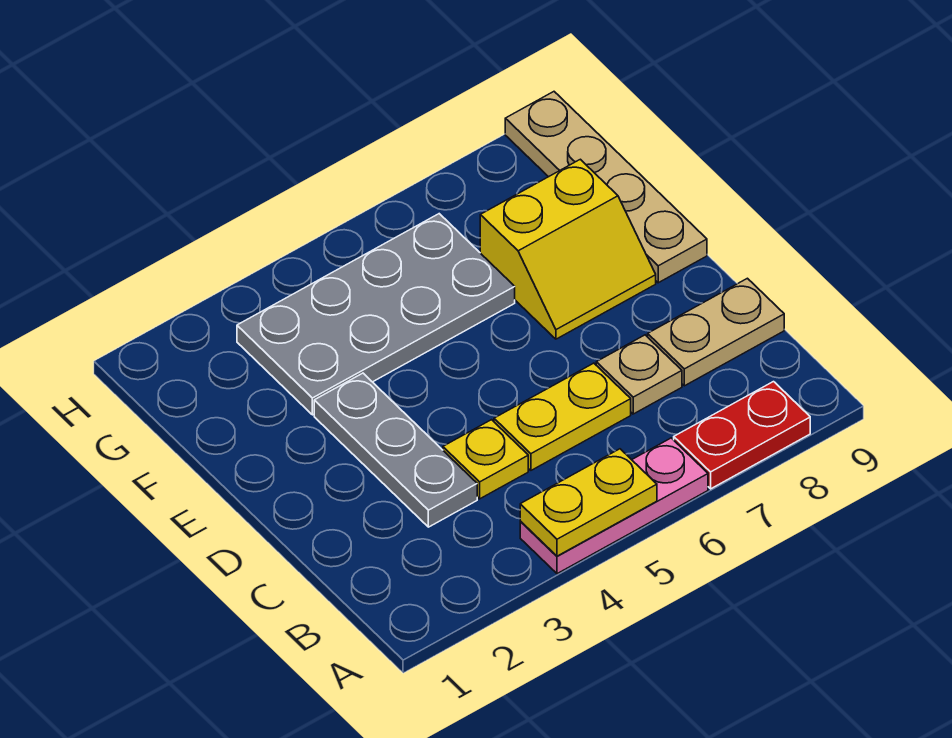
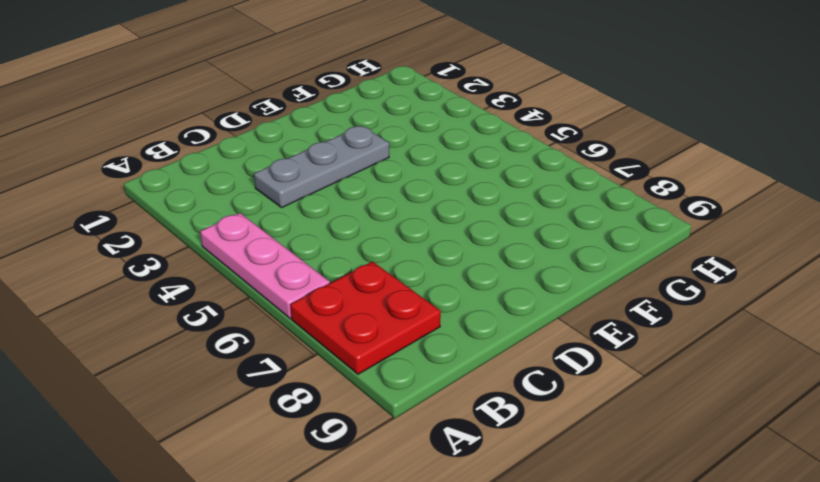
red plate A7:B8 level 1 -> red plate A7:A8 level 1
none -> yellow plate C4 level 1
none -> yellow plate C5:C6 level 1

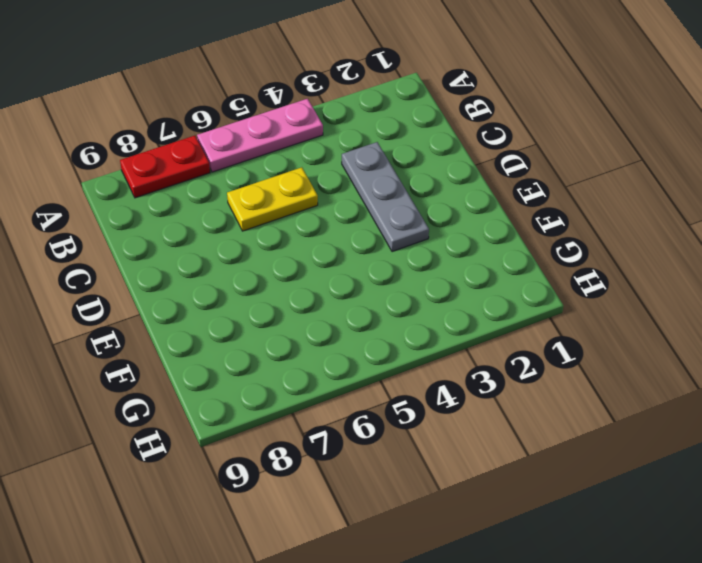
none -> yellow plate C4 level 1
none -> tan plate C7 level 1

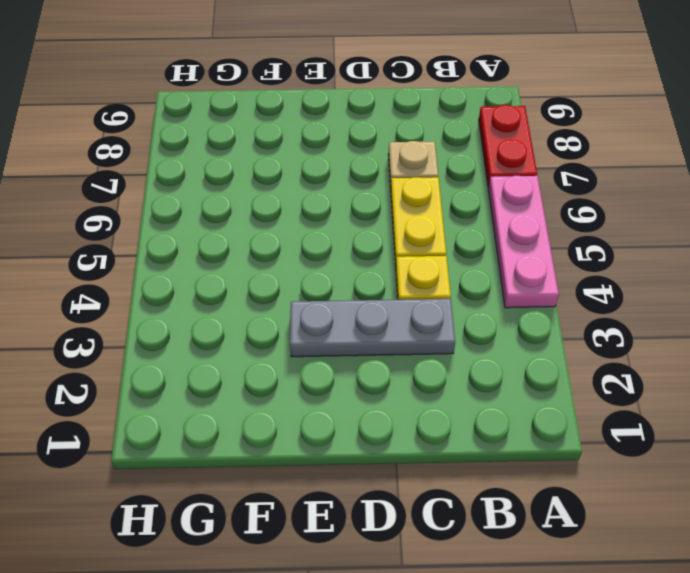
none -> tan plate C8:C9 level 1
none -> yellow slope E7:F8 level 1 top F

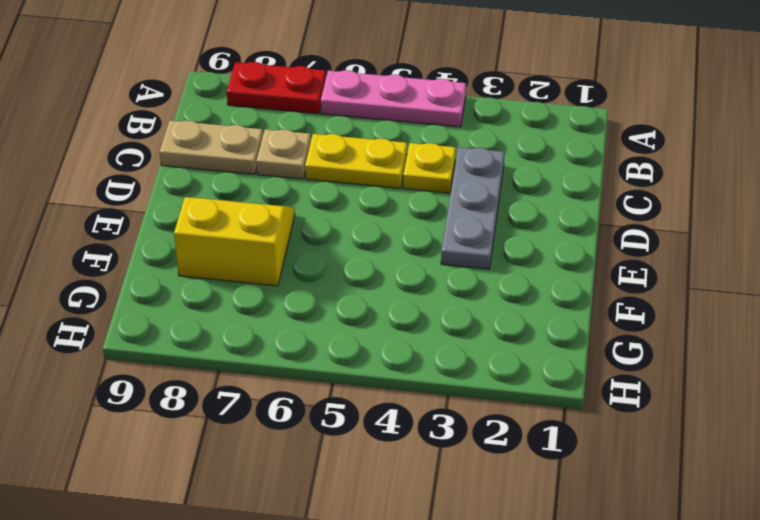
none -> tan plate E9:H9 level 1
none -> grey plate F3:G6 level 1

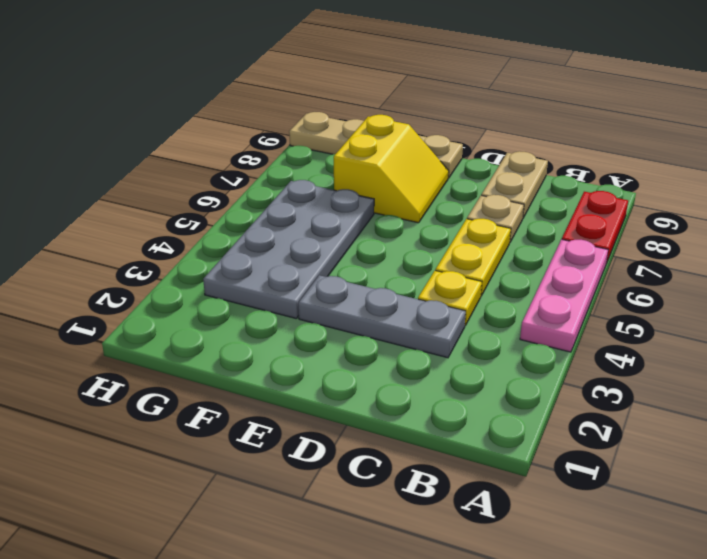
none -> yellow plate A4:A5 level 2

